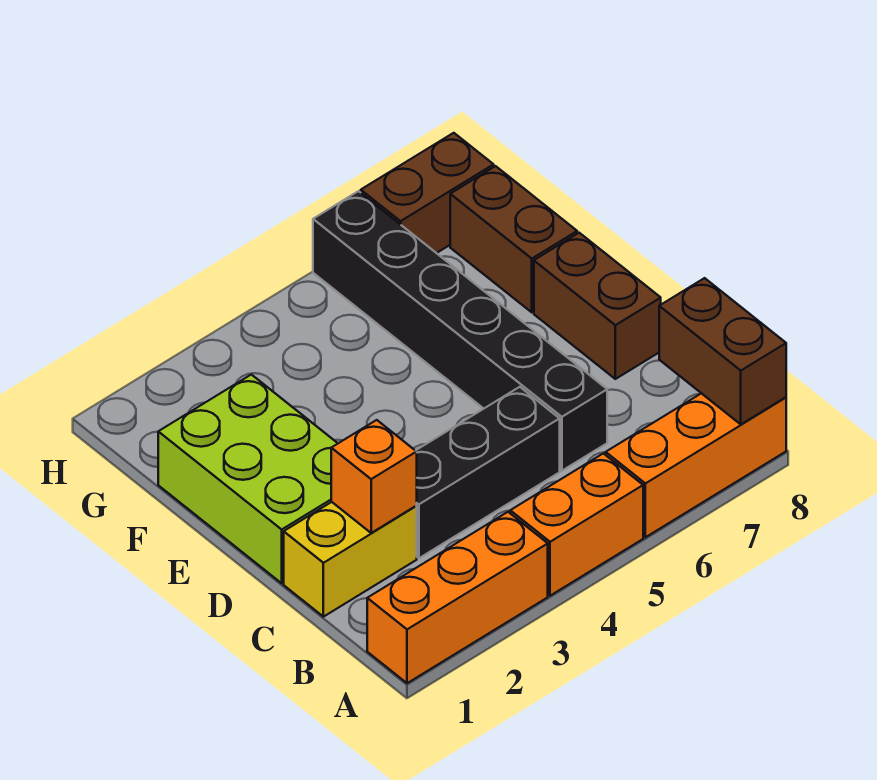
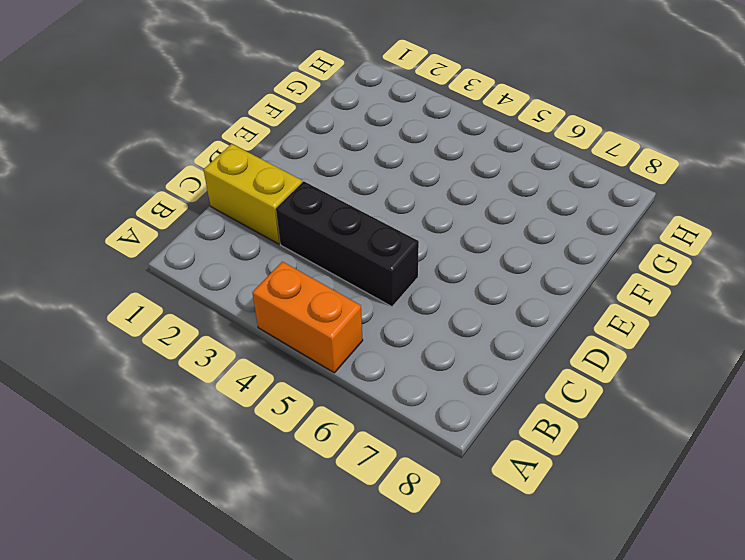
none -> orange brick A1:A3 level 1
none -> orange brick A6:A8 level 1
none -> black brick C6:H6 level 1

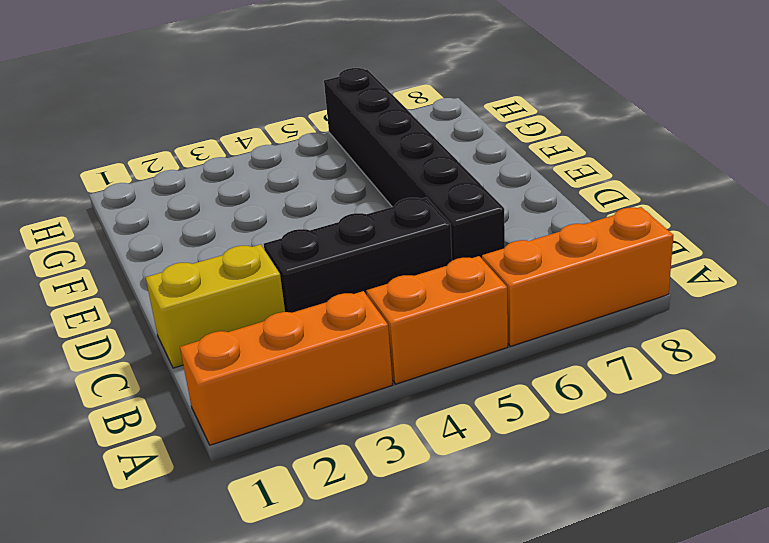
none -> lime brick D1:F2 level 1
none -> brown brick D8:E8 level 1
none -> brown brick F8:G8 level 1

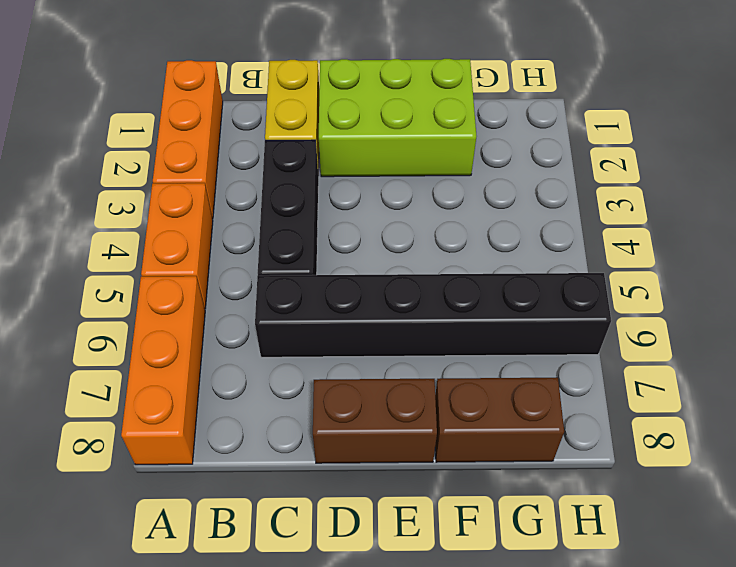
none -> brown brick H7:H8 level 1
none -> brown brick A8:B8 level 2
none -> orange brick C2 level 2

